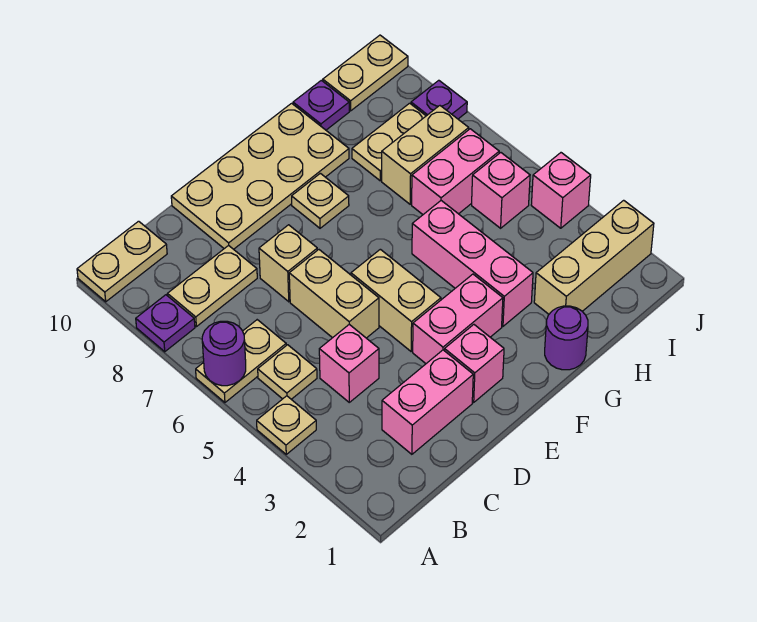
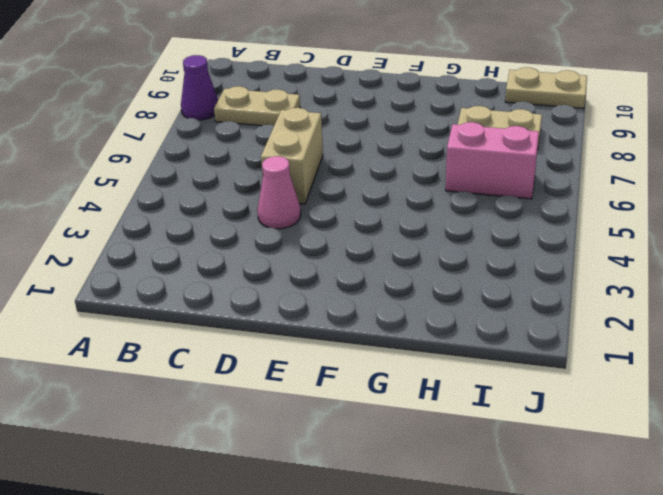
purple cone A8 level 1 -> purple plate A8 level 1
pink cone D4 level 1 -> none
none -> tan plate A4 level 1
none -> tan plate A6:B6 level 1
none -> tan plate A10:B10 level 1

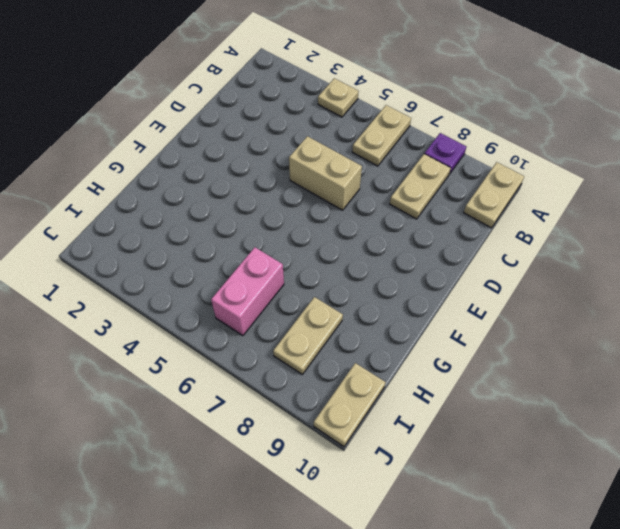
none -> tan plate B5 level 1
none -> pink brick C2:D2 level 1
none -> pink brick C4 level 1

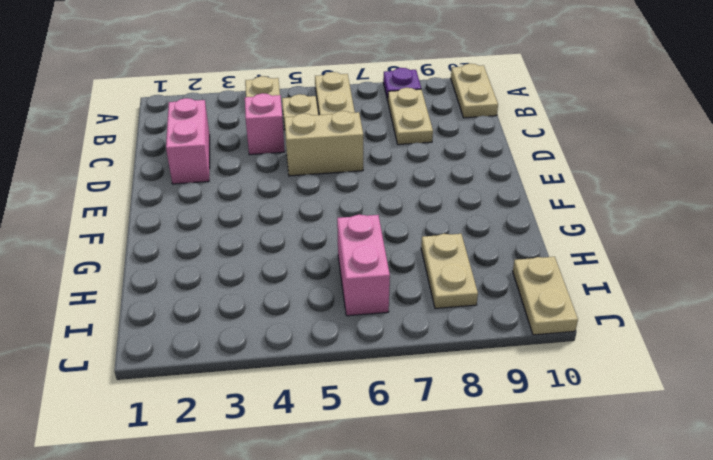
none -> tan brick D7 level 1
none -> tan plate D9:G10 level 1
none -> pink brick E2 level 1

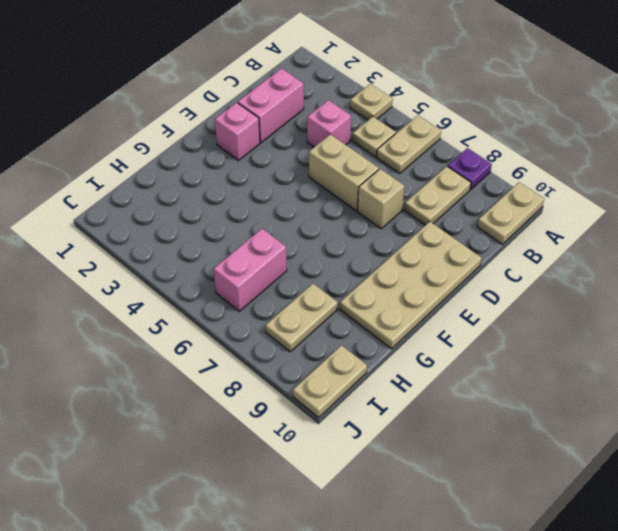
none -> pink brick E3:F3 level 1
none -> tan brick E4:E5 level 1
none -> tan plate F8 level 1

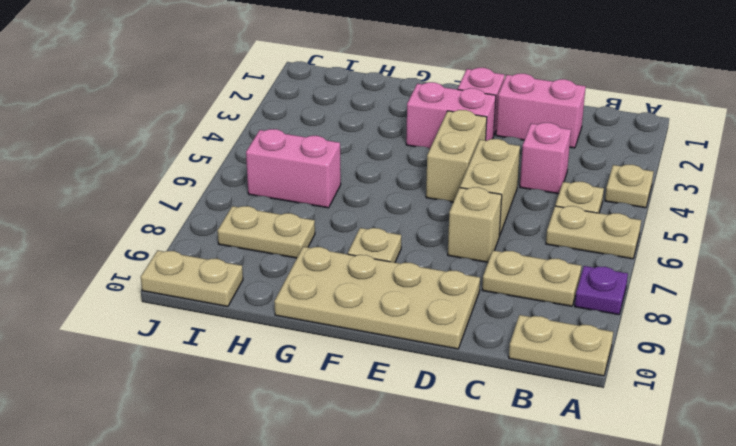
none -> purple round brick G1 level 1
none -> pink brick G3:G5 level 1
none -> tan brick H2:J2 level 1

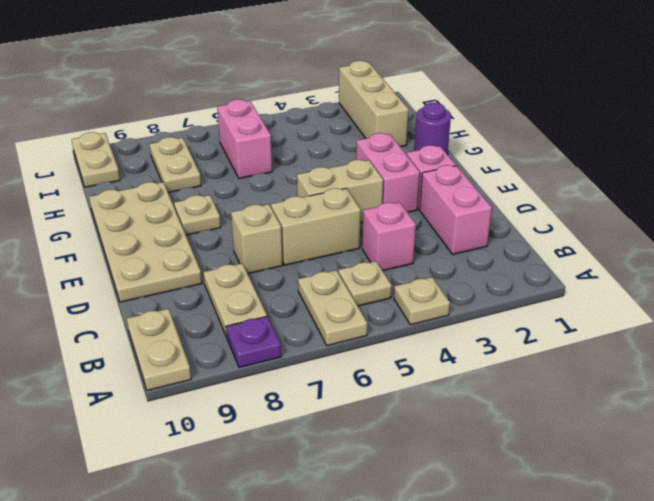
none -> pink brick G3:G5 level 1
none -> tan brick H7:I7 level 1
none -> purple plate H10 level 1

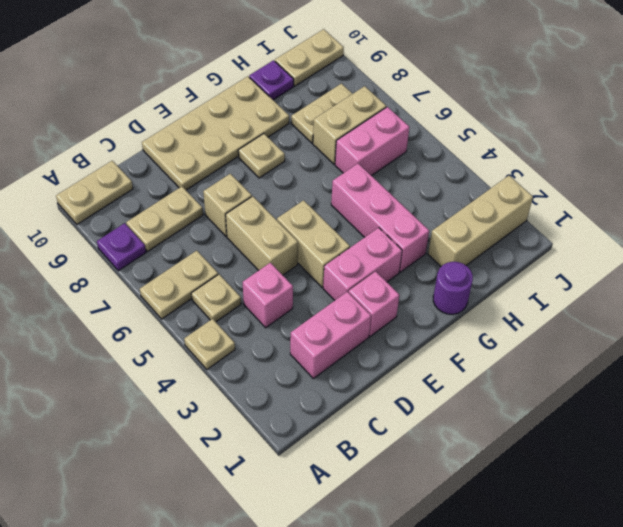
none -> pink brick I5 level 1
none -> pink brick J4 level 1
none -> purple plate J8 level 1

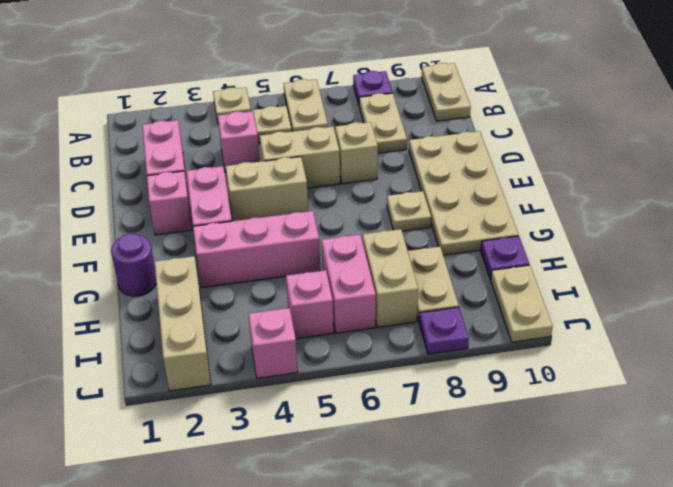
none -> purple round brick A6 level 2

